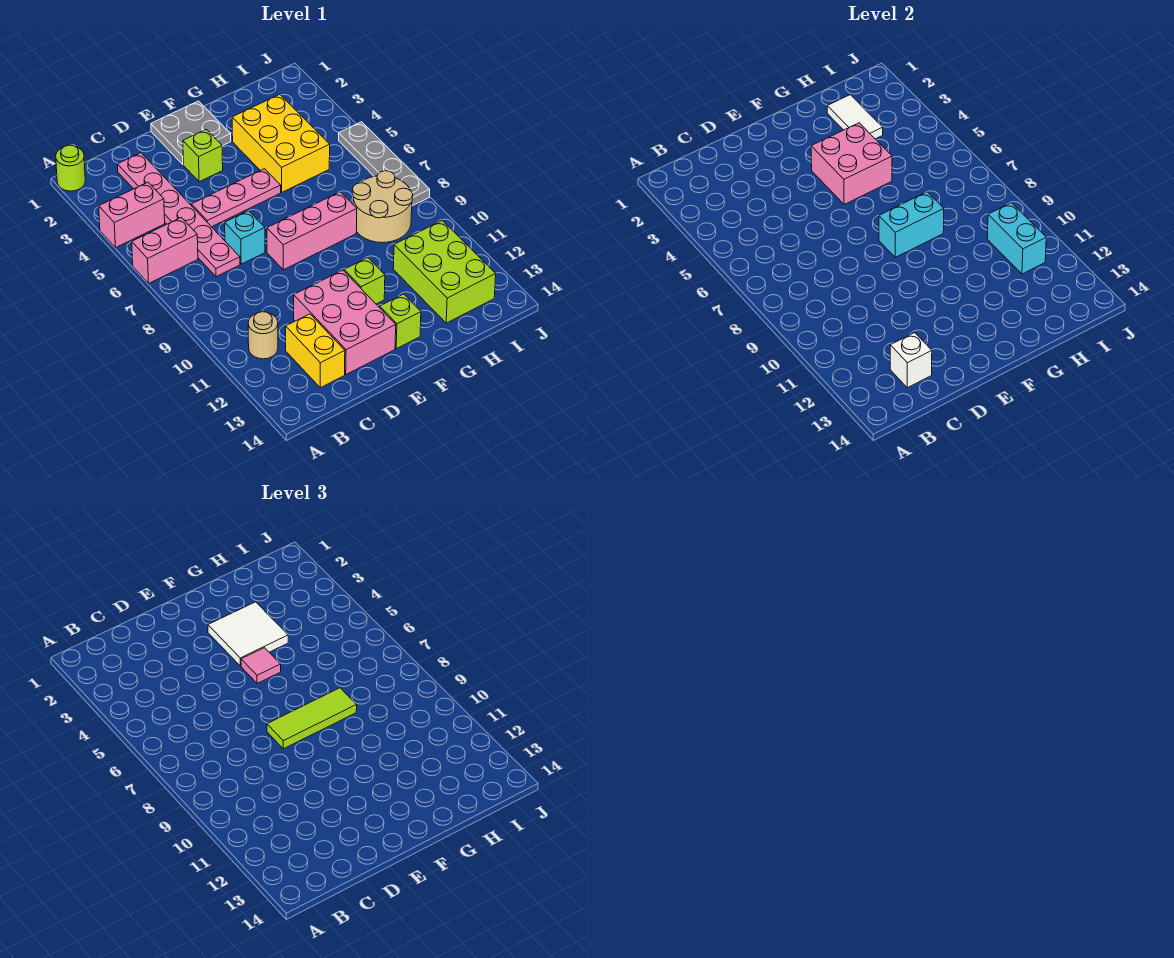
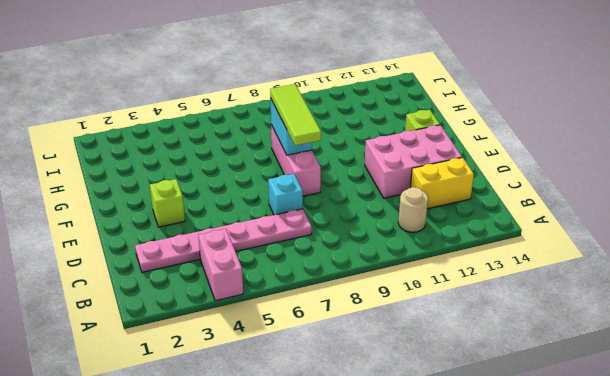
none -> lime round brick A1 level 1
none -> pink brick A6:B6 level 1
none -> pink plate D5:F5 level 1

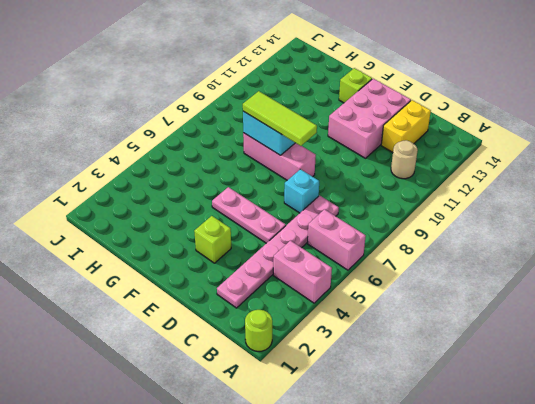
none -> grey plate E1:F2 level 1
none -> lime brick F11 level 1
none -> yellow brick G3:H5 level 1

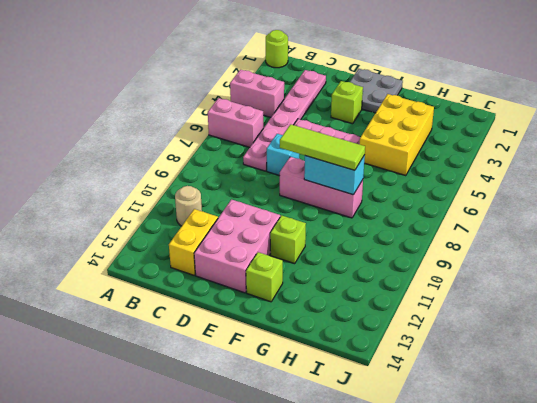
none -> tan round brick H8:I9 level 1
none -> lime brick H11:I13 level 1
none -> grey plate J5:J8 level 1

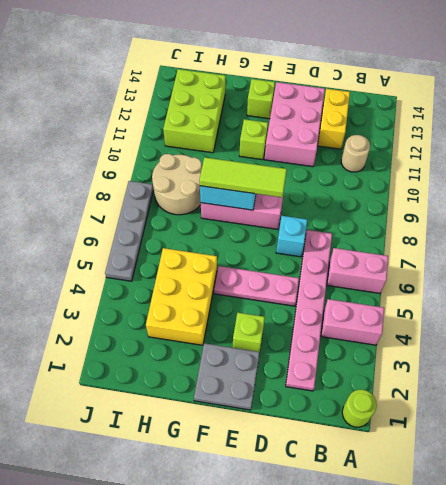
none -> white brick C13 level 2
none -> pink brick F4:G5 level 2
none -> white tile H2:H3 level 2

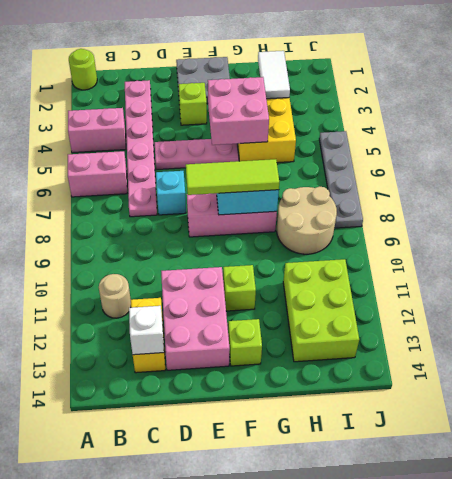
none -> cyan brick I10:I11 level 2
none -> white tile F3:G4 level 3
none -> pink tile F5 level 3

